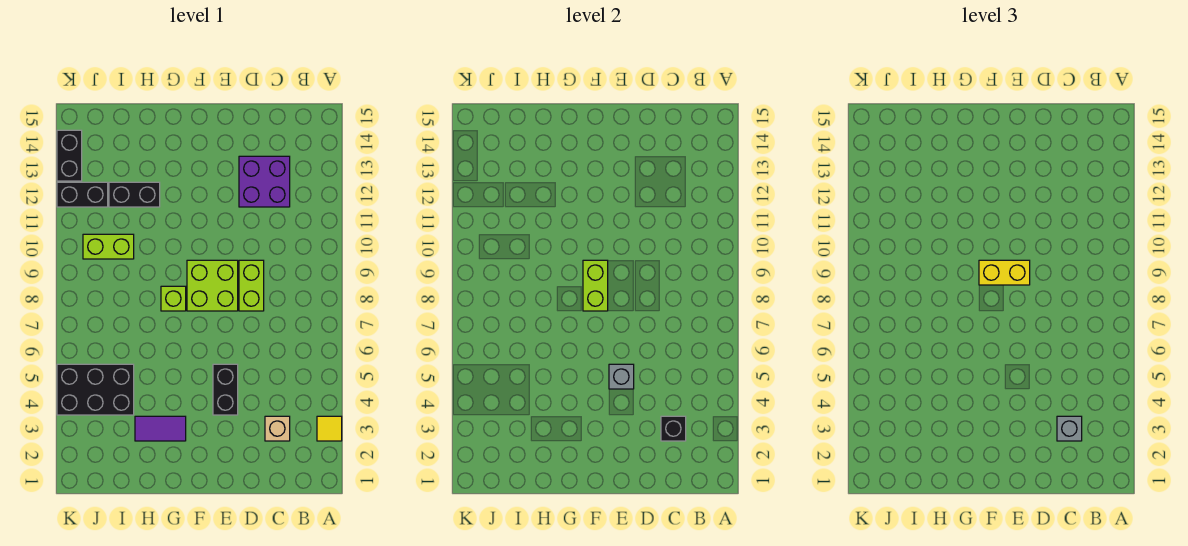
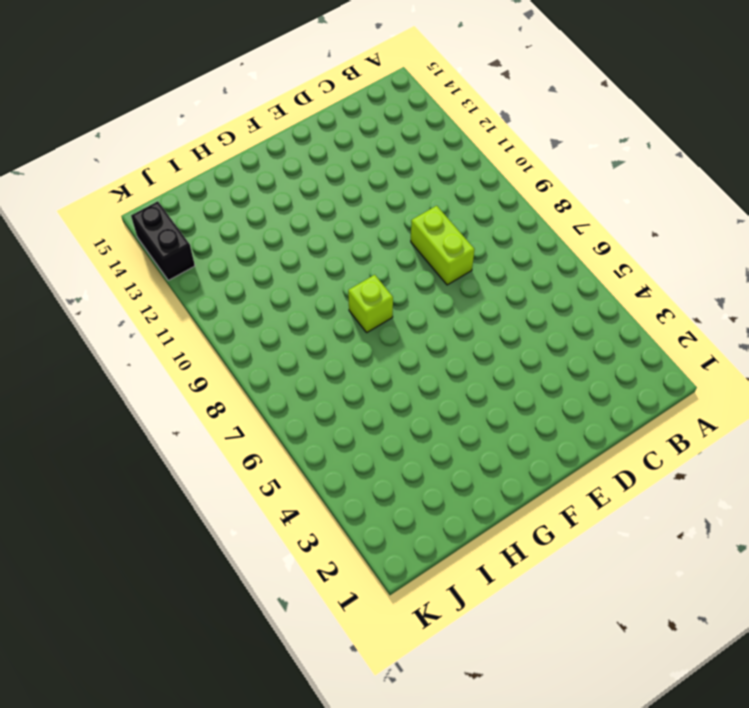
none -> yellow tile A3 level 1
none -> tan brick C3 level 1
none -> purple brick C12:D13 level 1

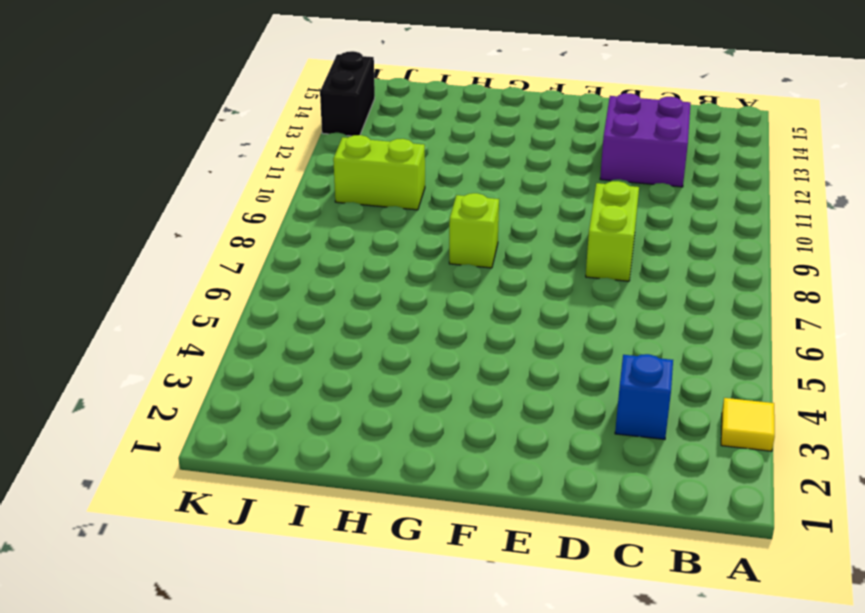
blue brick C3 level 1 -> tan brick C3 level 1
none -> black brick E4:E5 level 1
none -> lime brick E8:F9 level 1
none -> purple tile G3:H3 level 1

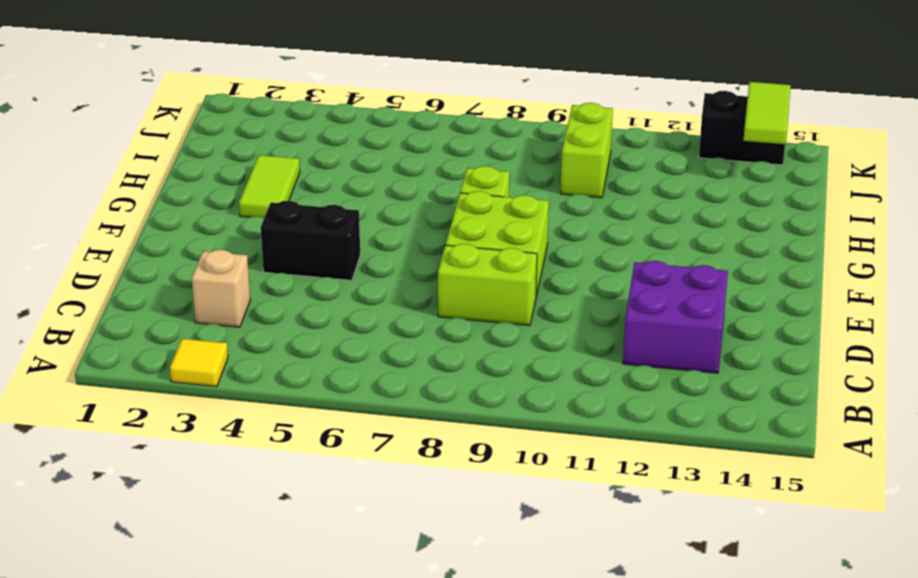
lime tile G3:H3 level 1 -> purple tile G3:H3 level 1
lime tile J14:K14 level 2 -> none
none -> black brick H12:I12 level 1
none -> black brick I4:K5 level 1
none -> black brick J12:K12 level 1

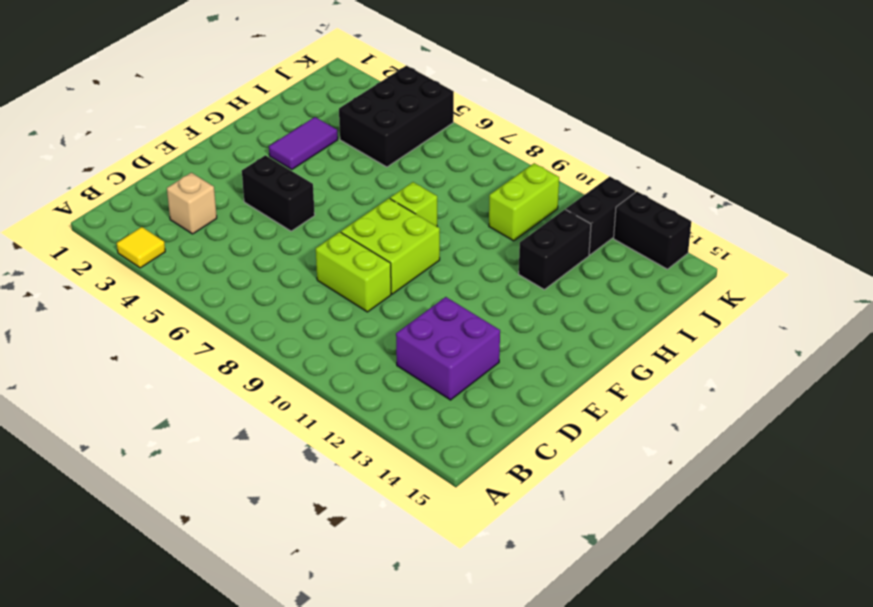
none -> black brick C3 level 2
none -> grey brick E5 level 2
none -> lime brick F8:F9 level 2

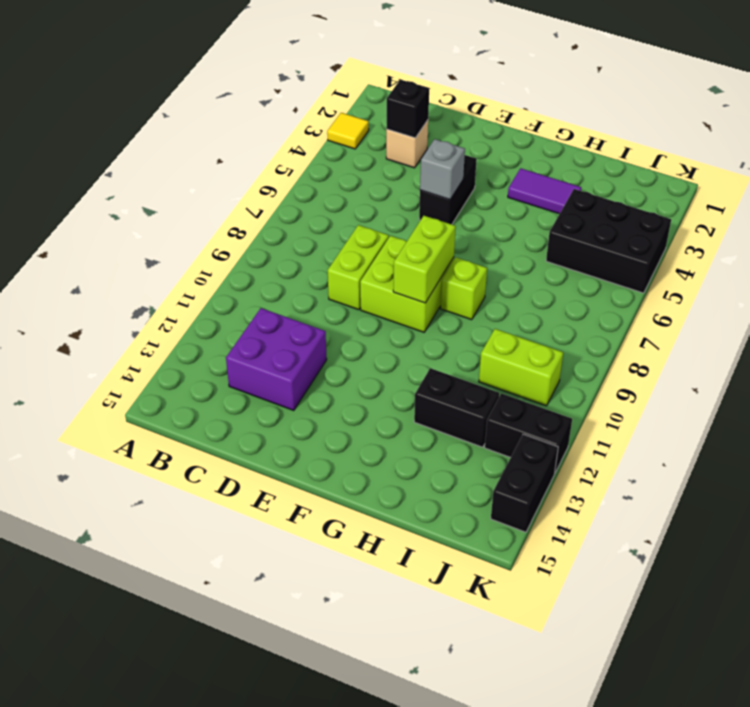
none -> grey brick C3 level 3
none -> yellow brick E9:F9 level 3

